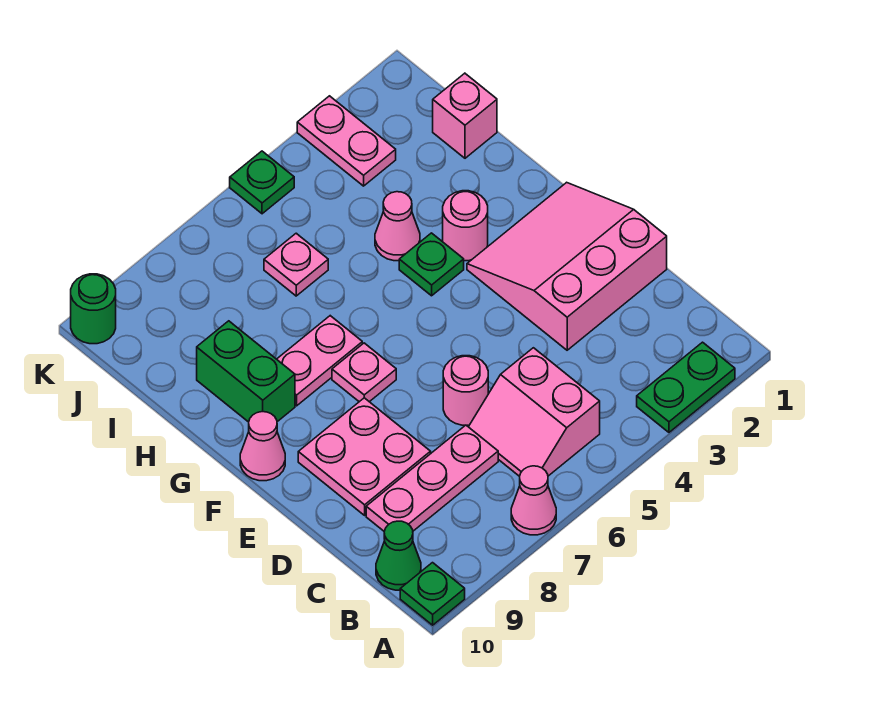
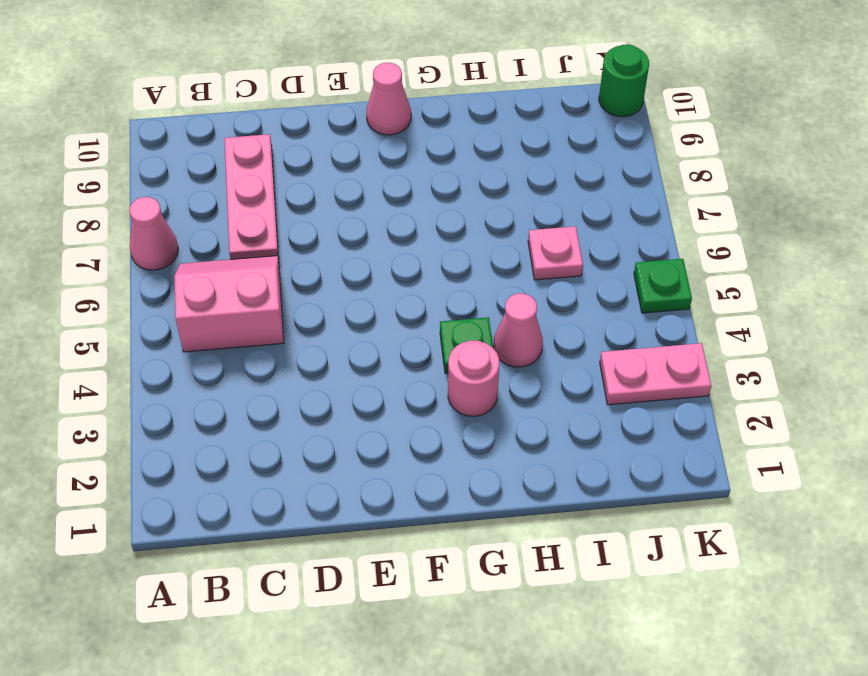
none -> green plate A2:A3 level 1
none -> green plate A10 level 1
none -> green cone B10 level 1

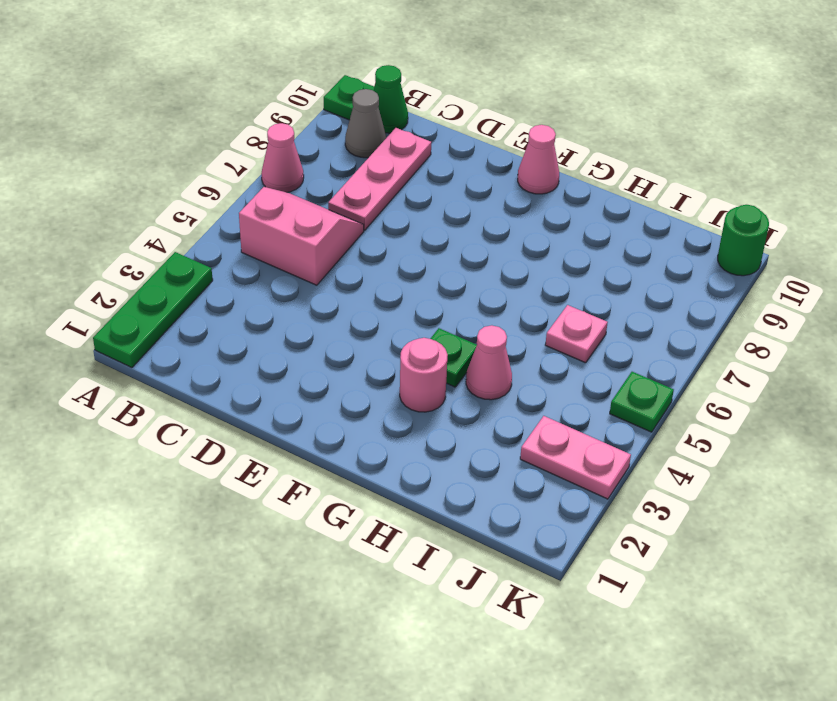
green plate A1:A3 level 1 -> green plate A2:A3 level 1
grey cone B9 level 1 -> none
none -> pink slope D1:F3 level 1 top D
none -> pink round brick D6 level 1
none -> pink plate D8:E9 level 1

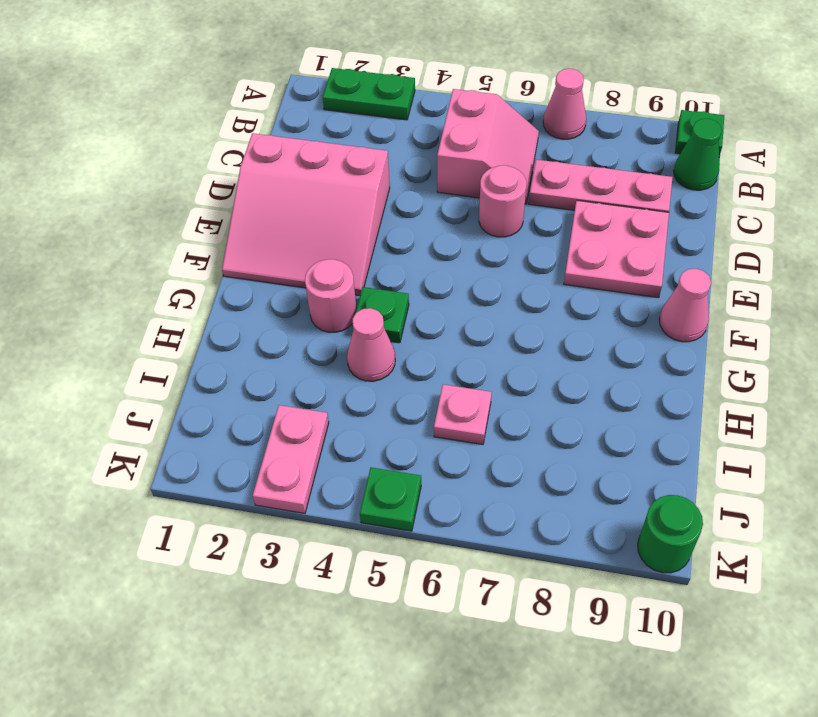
none -> pink plate F7 level 1
none -> pink plate G7:G8 level 1
none -> green brick G9:H9 level 1

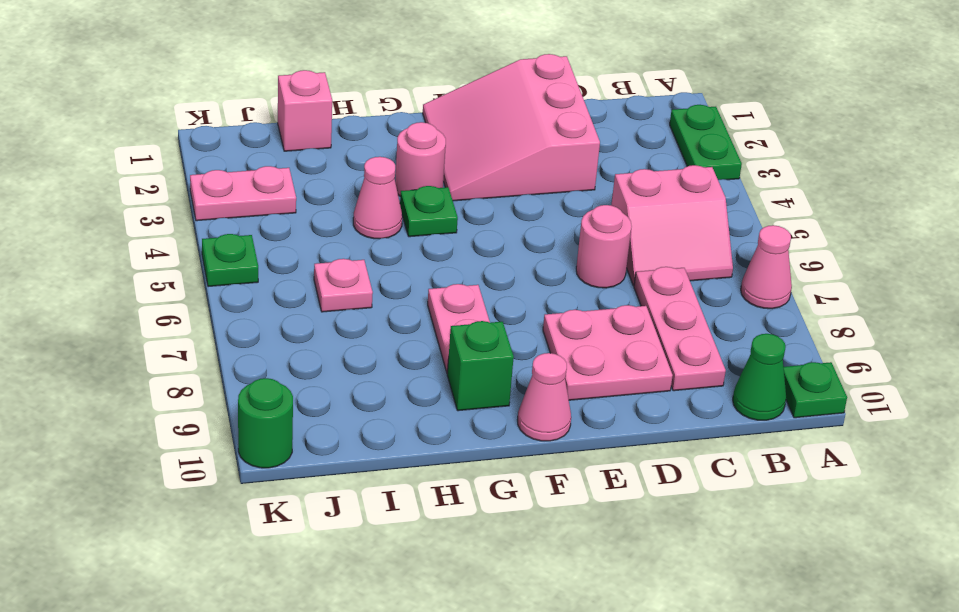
green brick G9 level 1 -> green brick G9:H9 level 1
none -> pink plate F7 level 1

